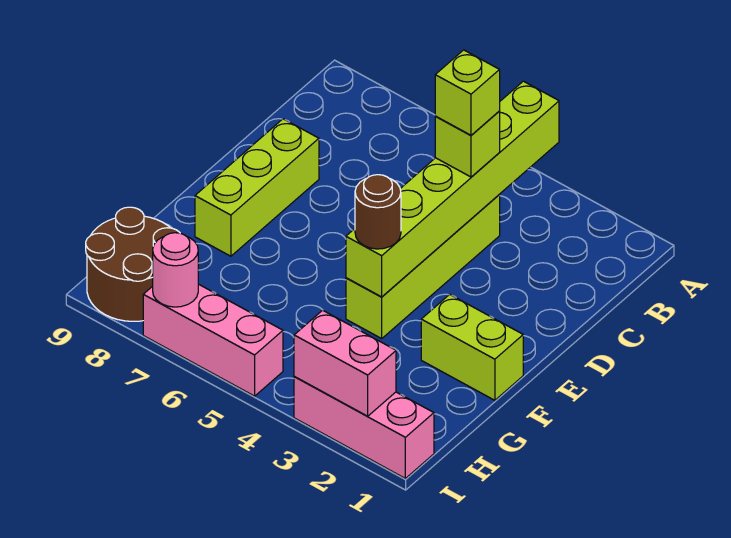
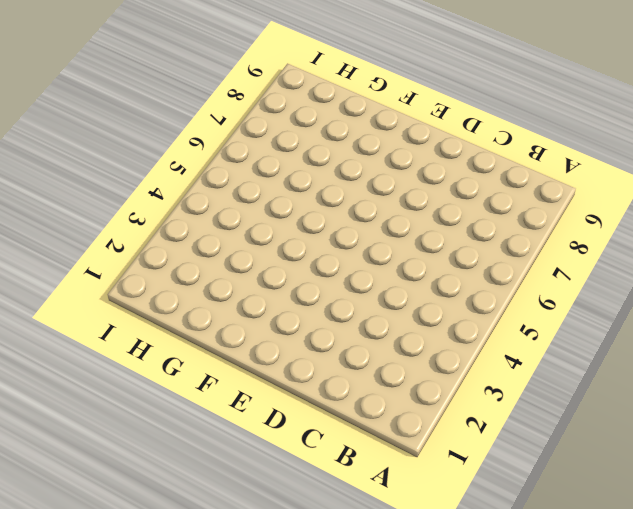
none -> lime brick C4:F4 level 1
none -> lime brick D8:F8 level 1
none -> lime brick F1:F2 level 1

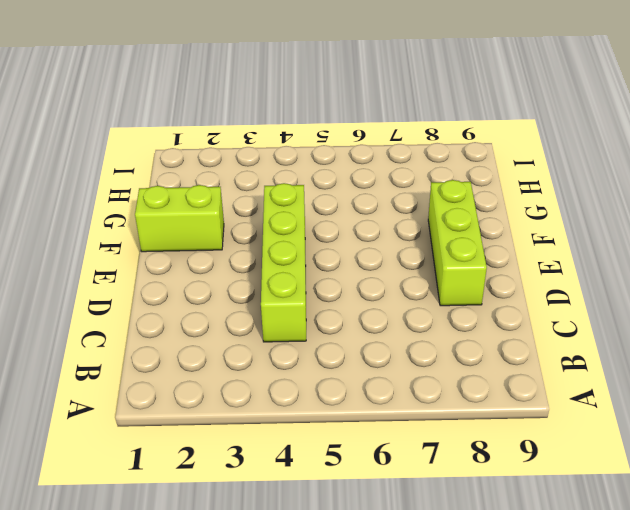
none -> brown round brick H8:I9 level 1
none -> pink brick I1:I3 level 1
none -> pink brick I5:I7 level 1

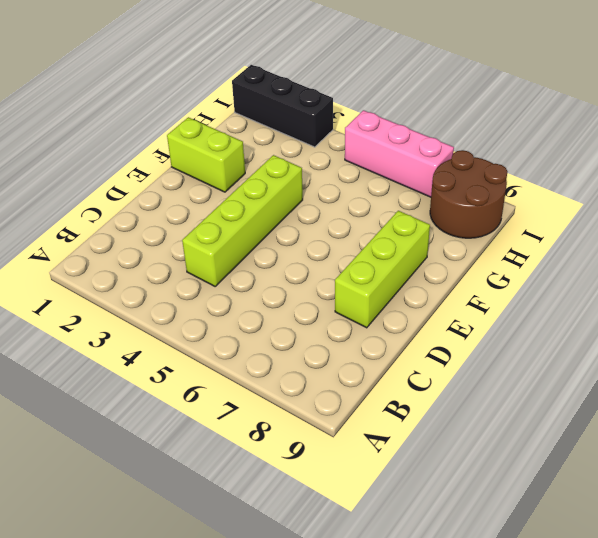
black brick I1:I3 level 1 -> pink brick I1:I3 level 1
none -> lime brick A4:F4 level 2
none -> pink brick I2:I3 level 2
none -> pink round brick I7 level 2

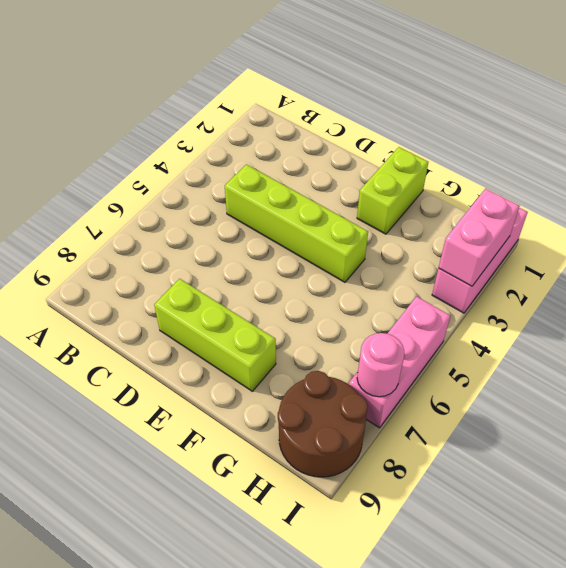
none -> lime brick A4:F4 level 2
none -> lime brick C4 level 3
none -> brown round brick F4 level 3

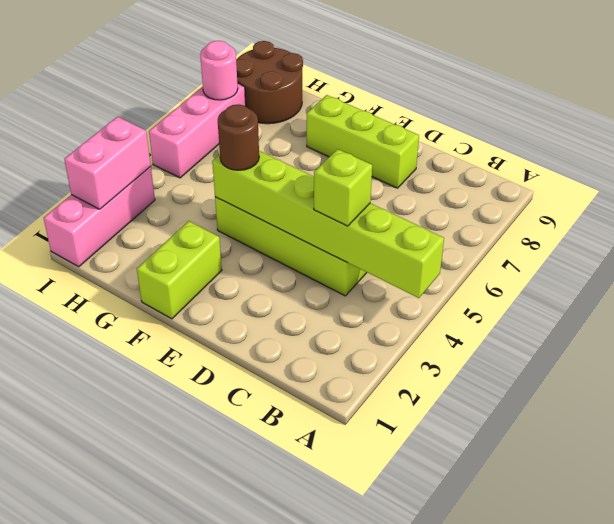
none -> lime brick C4 level 4

